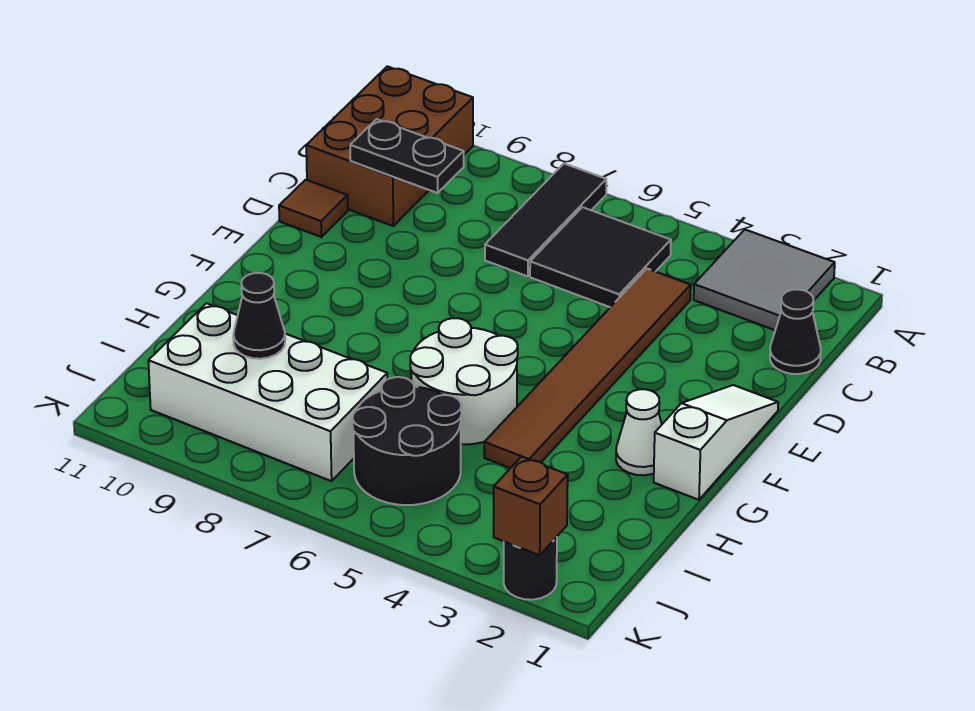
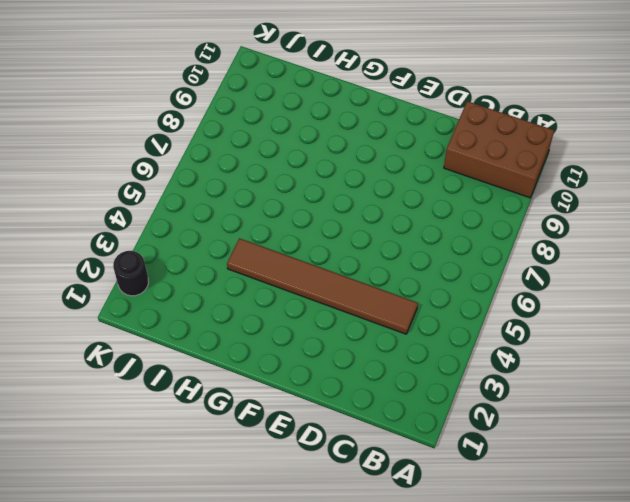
none -> grey tile A2:B3 level 1
none -> black tile A7:C7 level 1
none -> black tile B5:C6 level 1

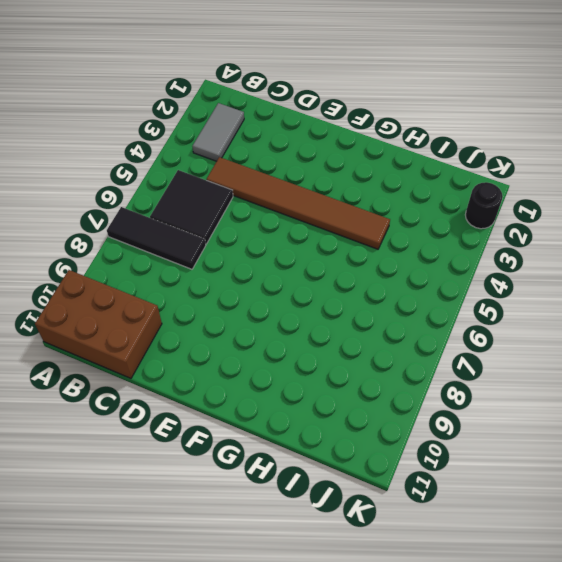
grey tile B2:B3 level 1 -> grey tile A2:B3 level 1
none -> black cone C1 level 1
none -> brown tile D11 level 1
none -> white slope E1:G1 level 1 top G

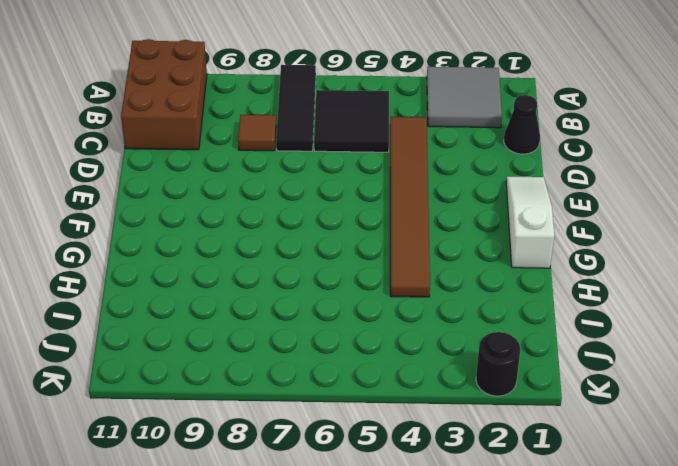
brown tile C8 level 1 -> brown tile D11 level 1
none -> white cone G2 level 1
none -> white round brick G5:H6 level 1
none -> black round brick I5:J6 level 1

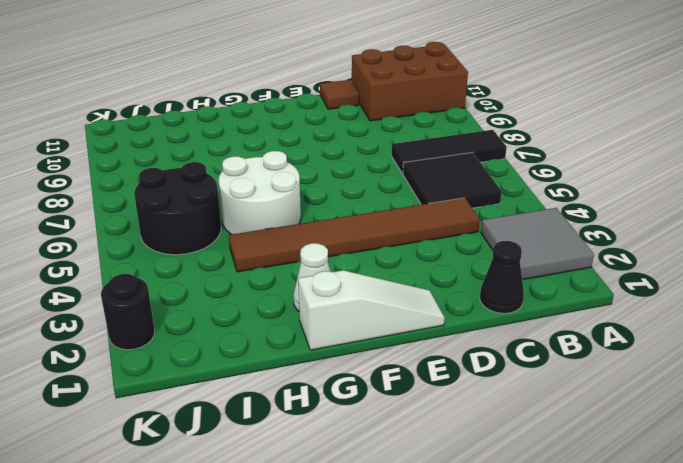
none -> white brick I7:J10 level 1
none -> black plate C9:C10 level 2
none -> black cone I9 level 2

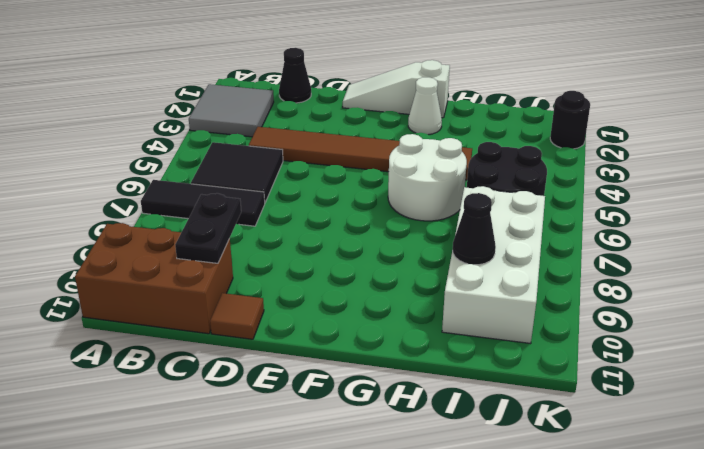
none -> brown brick K2 level 2

